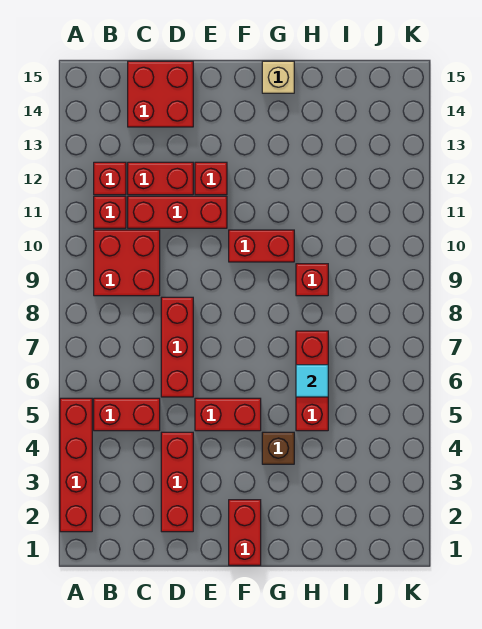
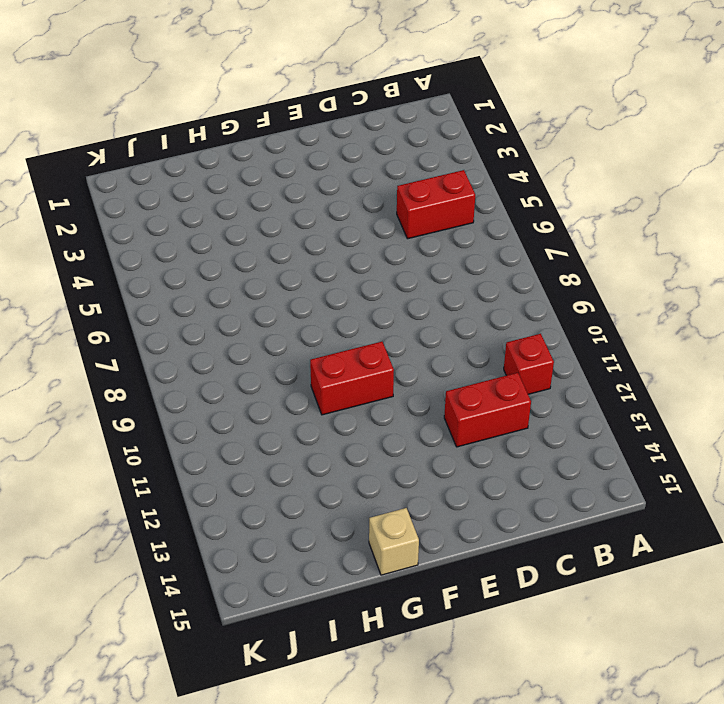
none -> red brick A2:A5 level 1
none -> red brick B9:C10 level 1
none -> red brick B12 level 1

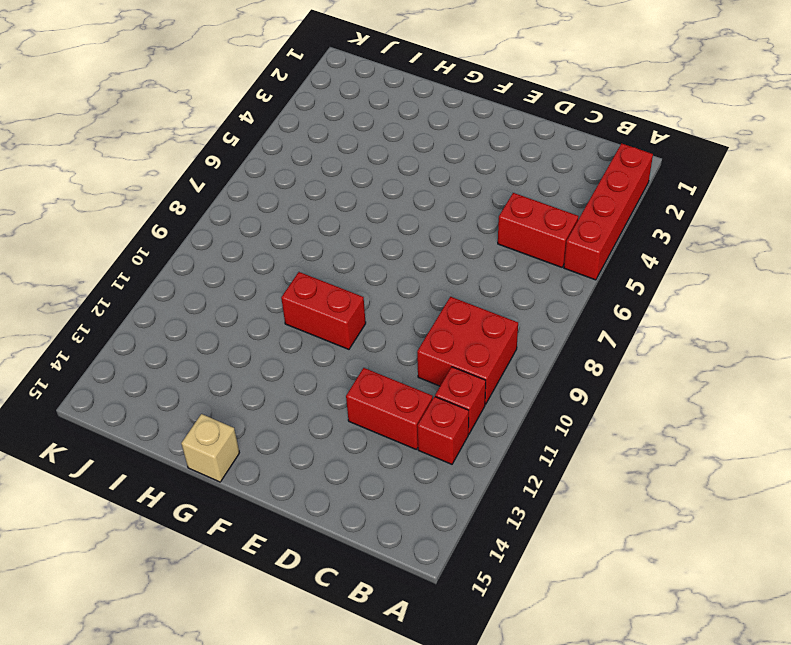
none -> red brick C11:E11 level 1
none -> red brick C14:D15 level 1
none -> red brick D2:D4 level 1

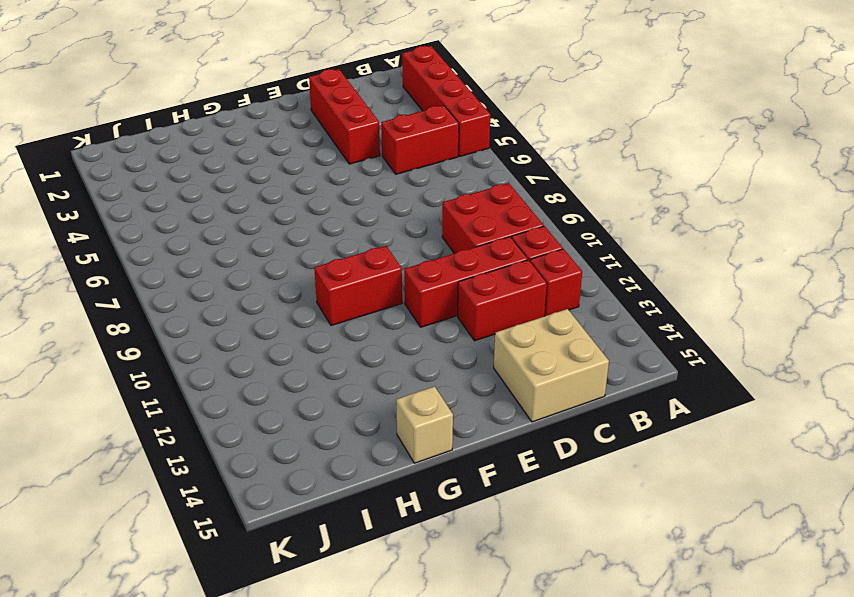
tan brick C14:D15 level 1 -> red brick C14:D15 level 1
none -> red brick D6:D8 level 1
none -> red brick E5:F5 level 1
none -> red brick E12 level 1

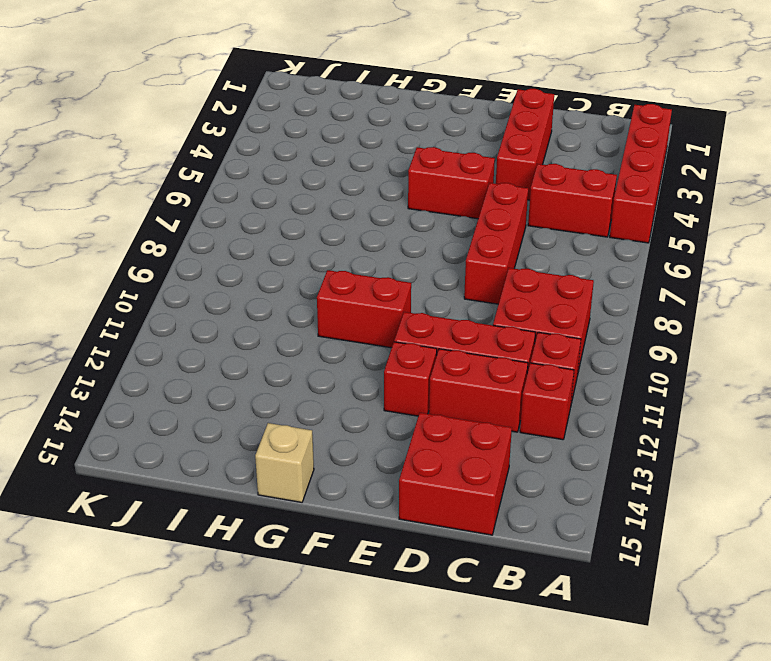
none -> red brick F1:F2 level 1
none -> brown brick G4 level 1
none -> red brick H5:H7 level 1

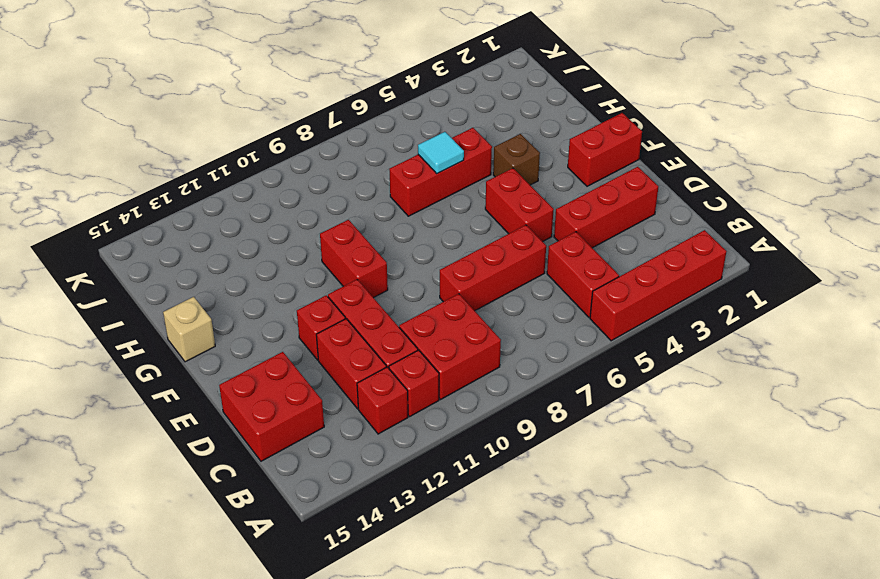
none -> red brick H9 level 1

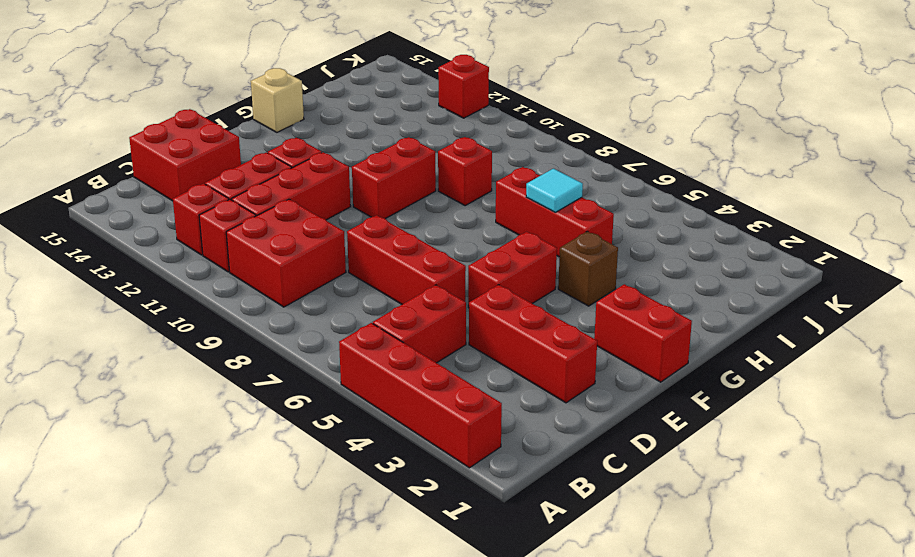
red brick K12 level 1 -> none

